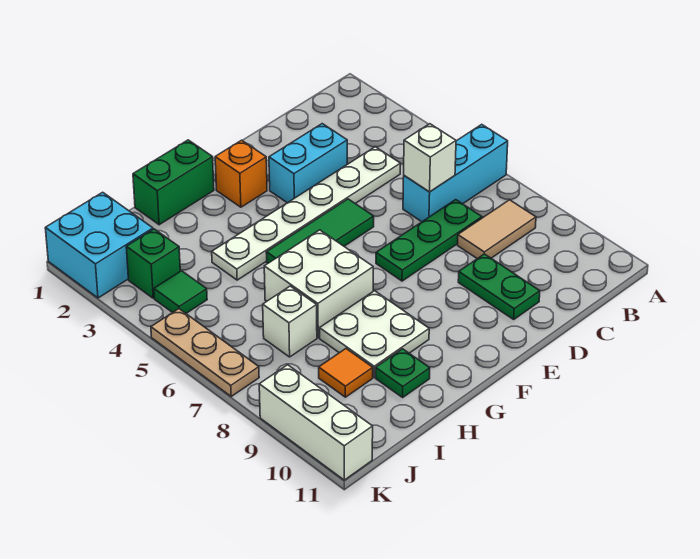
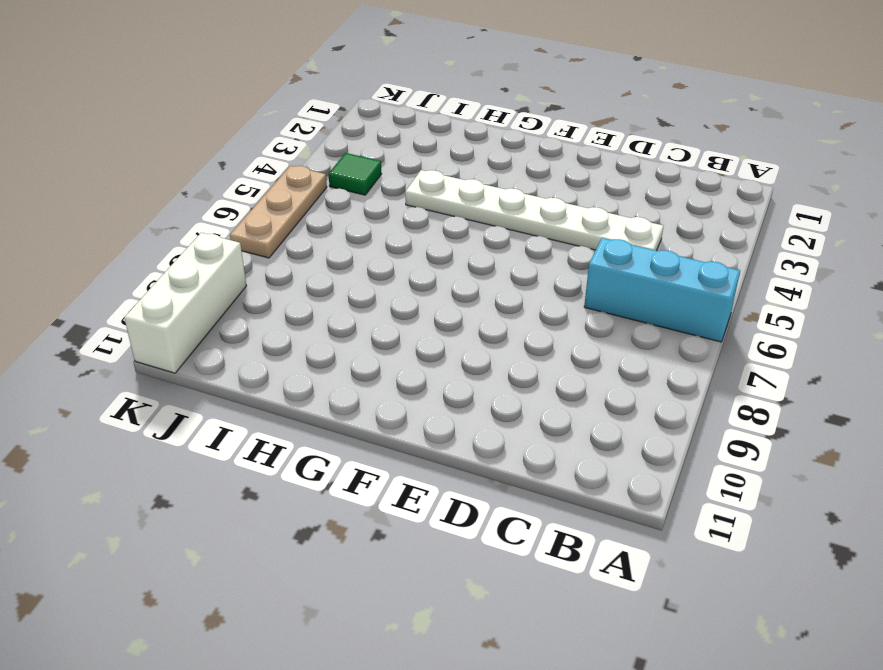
none -> tan tile B8:C8 level 1
none -> green plate C7:E7 level 1
none -> cyan brick D3:E3 level 1

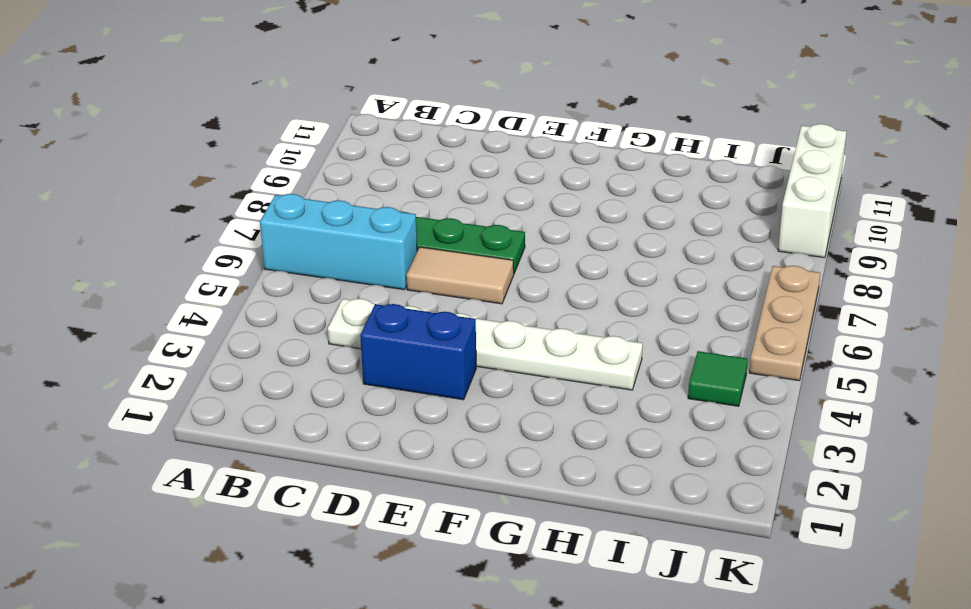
blue brick D3:E3 level 1 -> cyan brick D3:E3 level 1
tan tile D6:E6 level 1 -> tan tile B8:C8 level 1
none -> green plate D9:D10 level 1
none -> green tile E5:G5 level 1
none -> orange brick F2 level 1

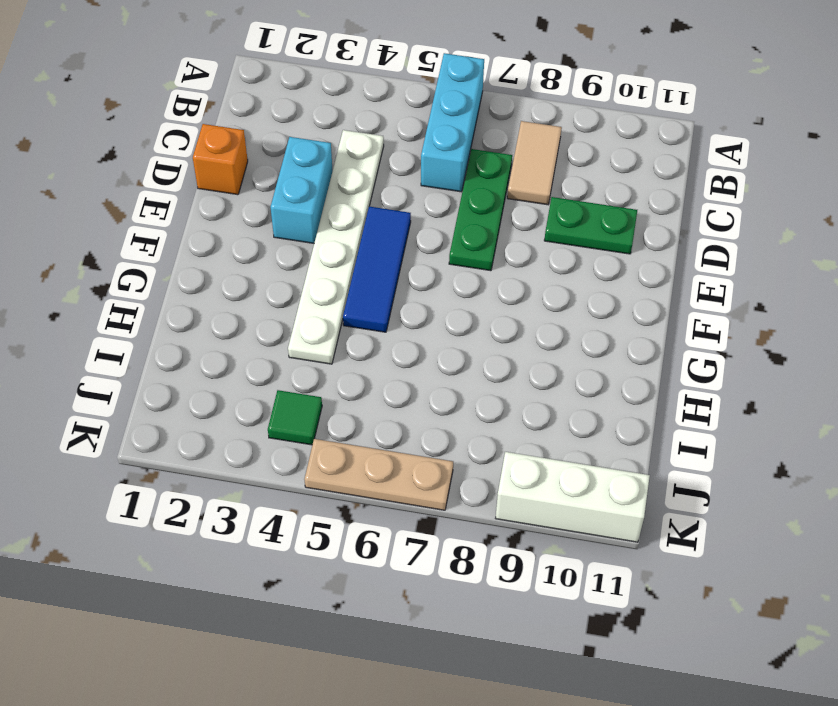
orange brick D1 level 1 -> orange brick F2 level 1
blue tile E5:G5 level 1 -> green tile E5:G5 level 1
none -> green brick G1:H1 level 1
none -> white brick G6:H7 level 1
none -> white plate G8:H9 level 1

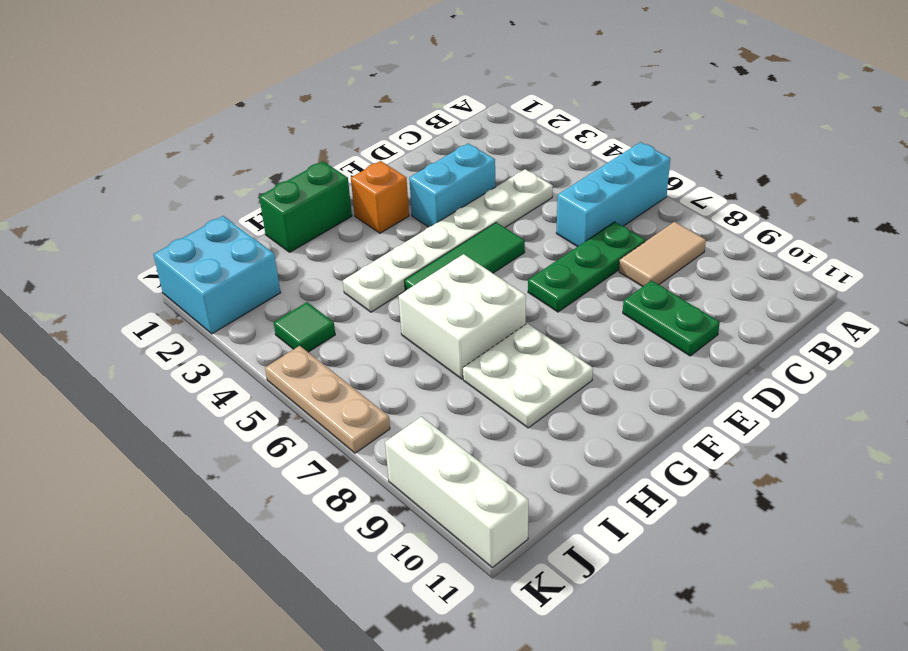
none -> green plate H10 level 1
none -> white brick I7 level 1
none -> orange tile I9 level 1

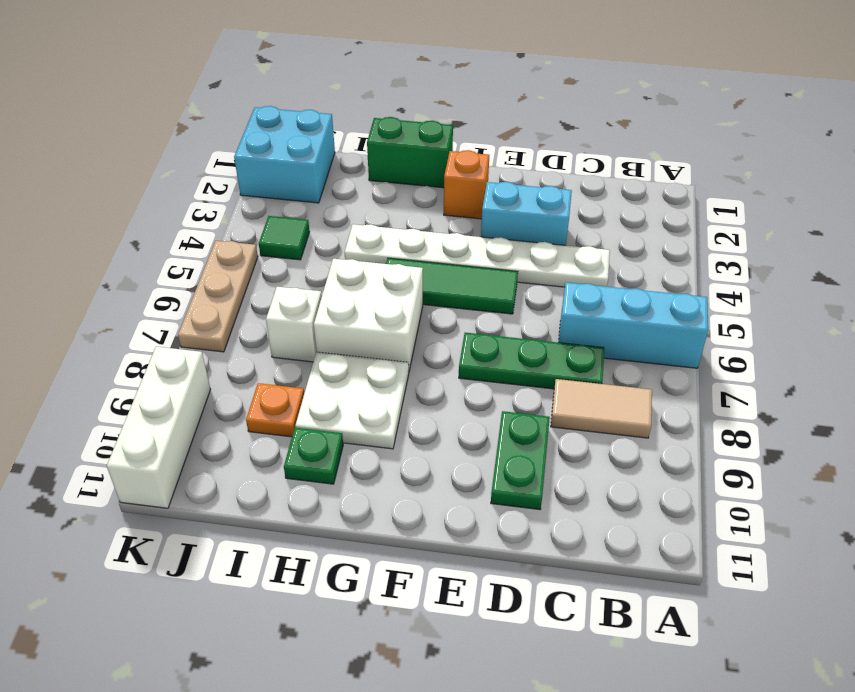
orange plate I9 level 1 -> orange tile I9 level 1
none -> green brick J3 level 1
none -> white brick C6 level 2

